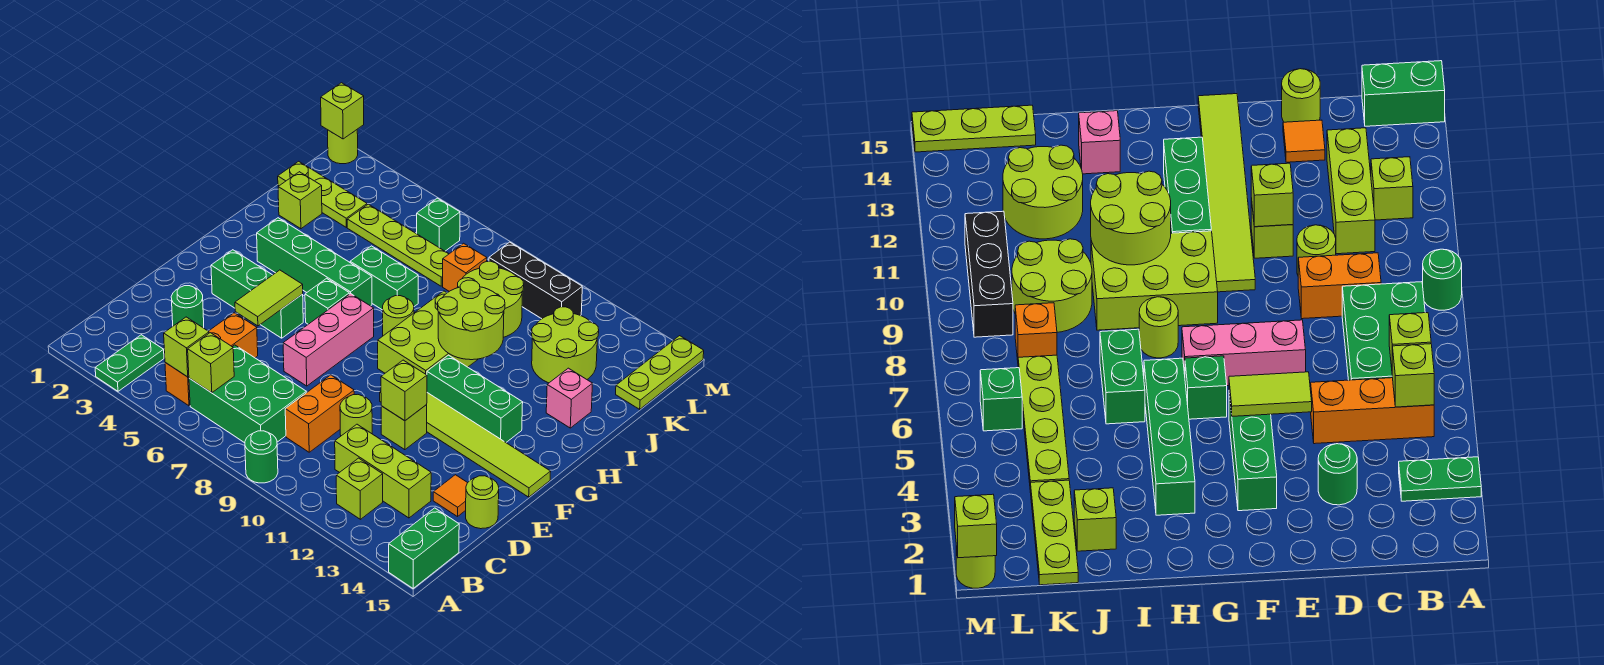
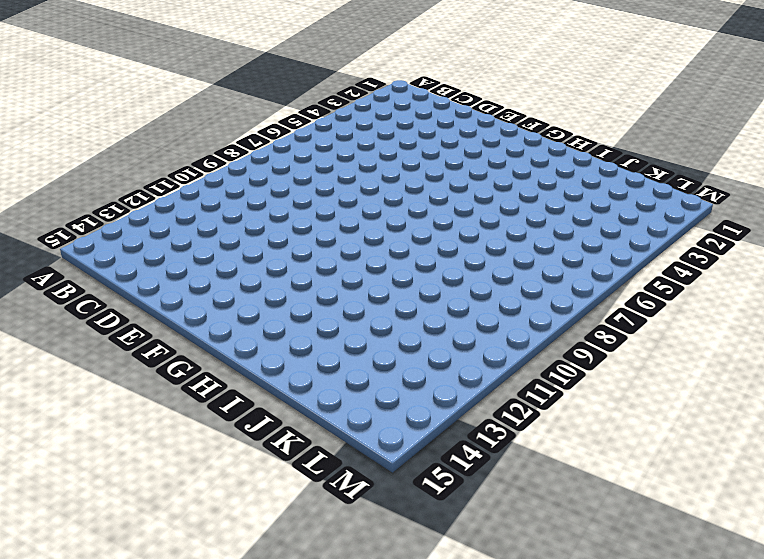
none -> green plate A3:B3 level 1
none -> green round brick A9 level 1
none -> green brick A15:B15 level 1
none -> orange brick B5:D5 level 1

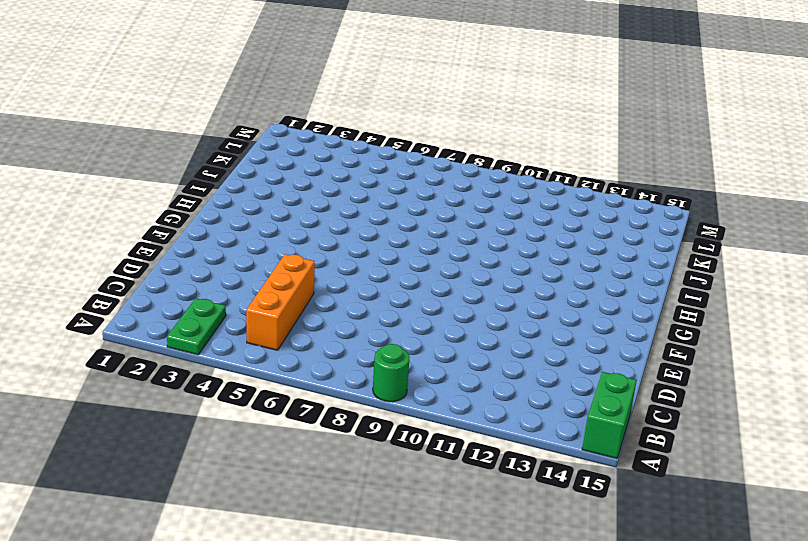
none -> green brick B6:C8 level 1
none -> lime brick B12 level 1
none -> orange brick C9:D9 level 1
none -> lime brick C11:C13 level 1

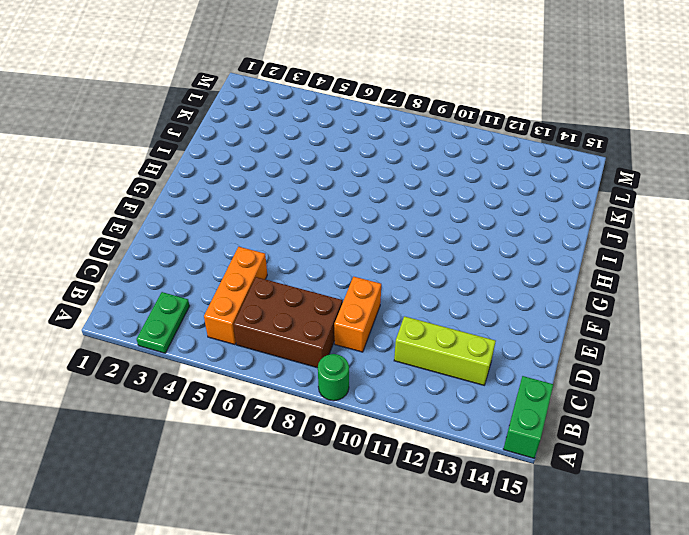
brown brick B6:C8 level 1 -> green brick B6:C8 level 1
none -> lime brick B12 level 1
none -> green round brick D3 level 1
none -> lime round brick D10 level 1
none -> orange tile D14 level 1

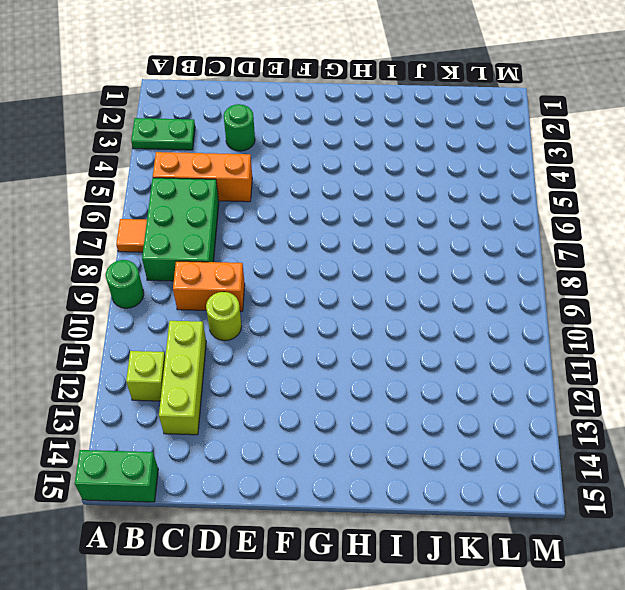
orange tile A7 level 1 -> orange tile D14 level 1
none -> lime round brick D15 level 1
none -> pink brick E7:G7 level 1
none -> lime brick E11 level 1
none -> green brick F3:F5 level 1

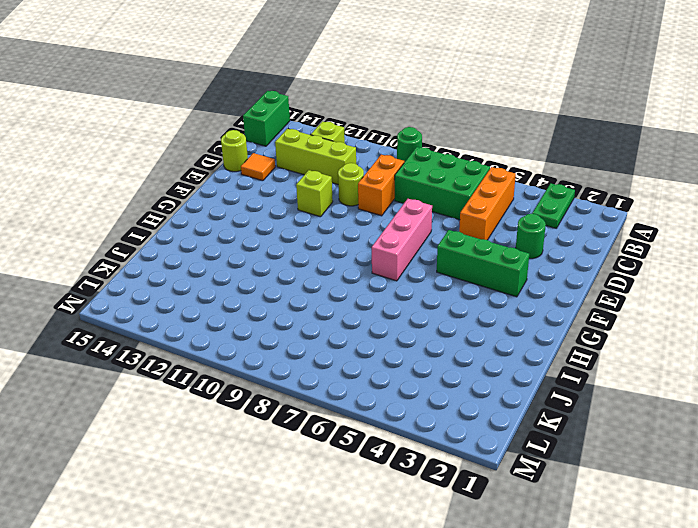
none -> lime tile F10:F15 level 1
none -> green brick G6 level 1
none -> lime brick G9:I10 level 1
none -> green brick G11:G13 level 1

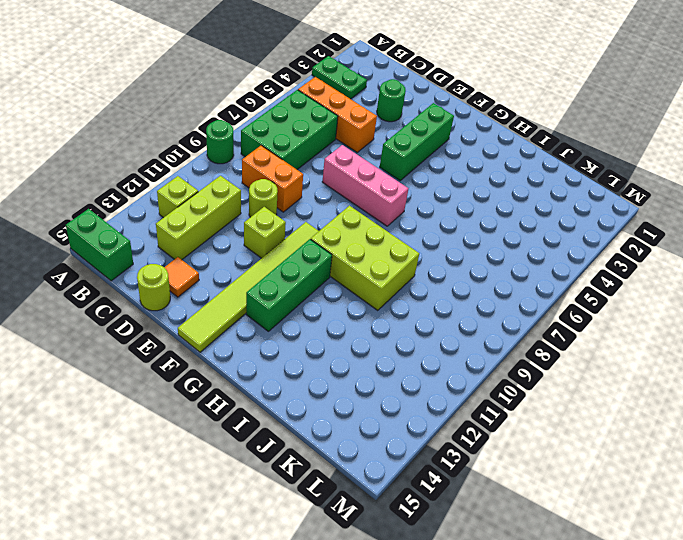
none -> green brick G6 level 1
none -> green brick H3:H6 level 1
none -> lime round brick H8 level 1
none -> green brick I6:I7 level 1

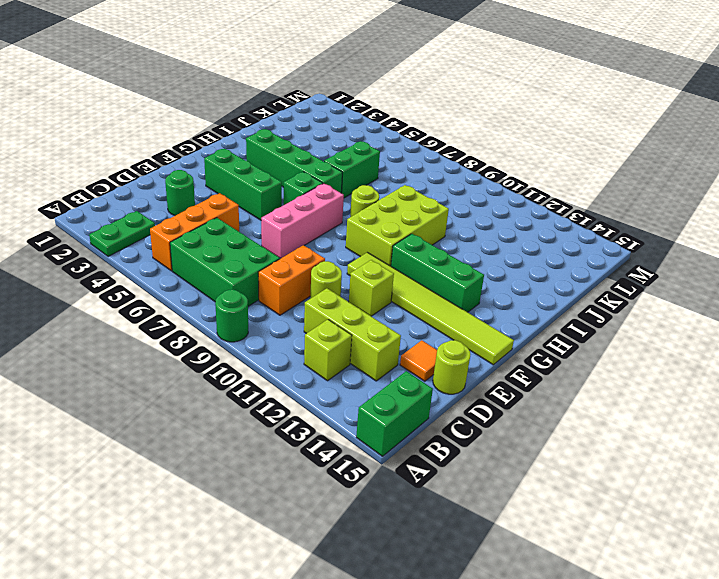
green brick I6:J6 level 1 -> green brick I6:I7 level 1
none -> pink brick I14 level 1
none -> lime brick J2 level 1
none -> lime round brick J9:K10 level 1
none -> lime round brick J12:K13 level 1

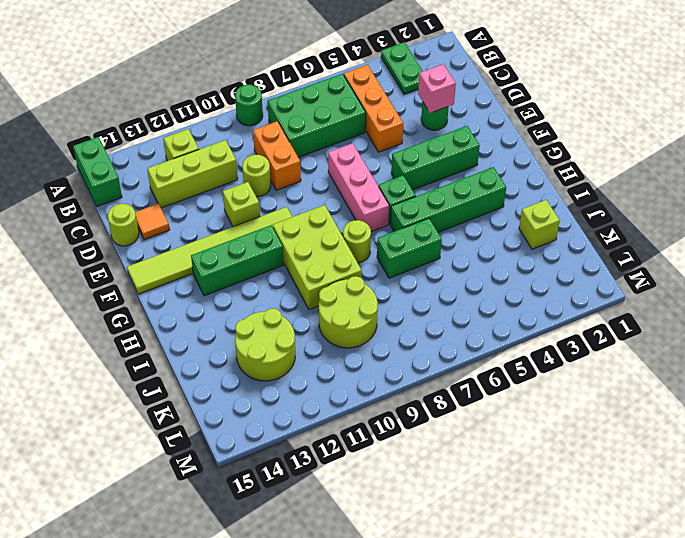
pink brick D3 level 2 -> pink brick I14 level 1
none -> lime plate K1:K3 level 1
none -> lime plate K4:K7 level 1
none -> orange brick K8 level 1
none -> lime plate K15:M15 level 1

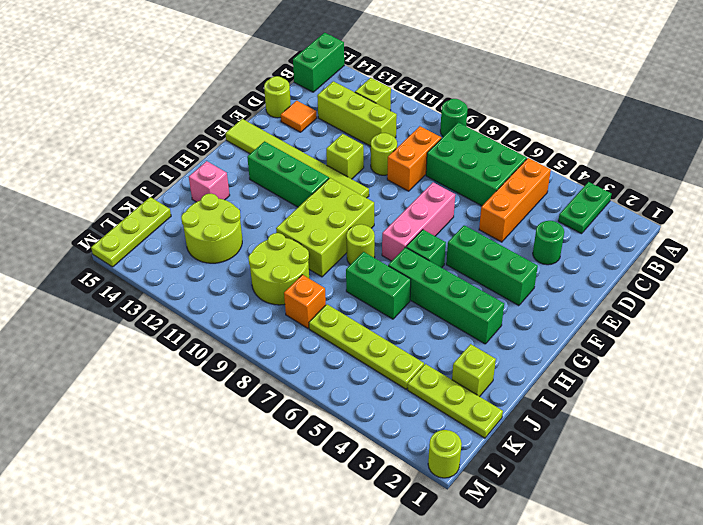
none -> green brick L6 level 1
none -> black brick L9:L11 level 1
none -> lime brick B5 level 2
none -> lime brick B6 level 2

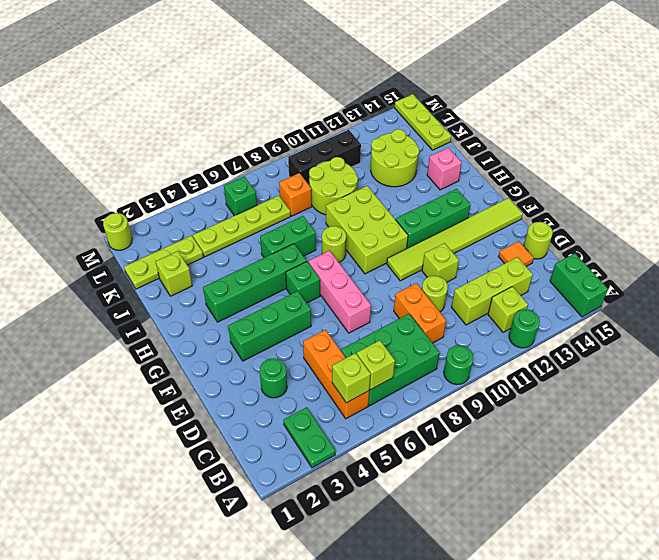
green round brick A12 level 1 -> none
none -> lime tile E5:F5 level 2
none -> lime brick E11 level 2
none -> lime round brick H10:I11 level 2
none -> lime brick M1 level 2

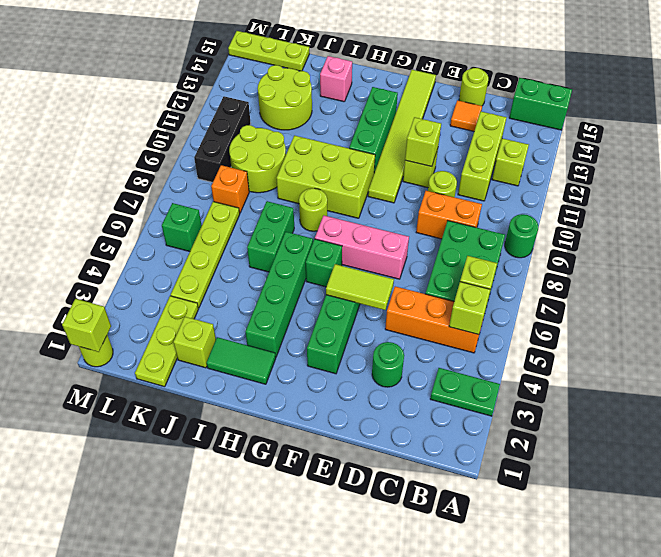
green tile H2:I2 level 1 -> none
none -> lime round brick H10:I11 level 2

